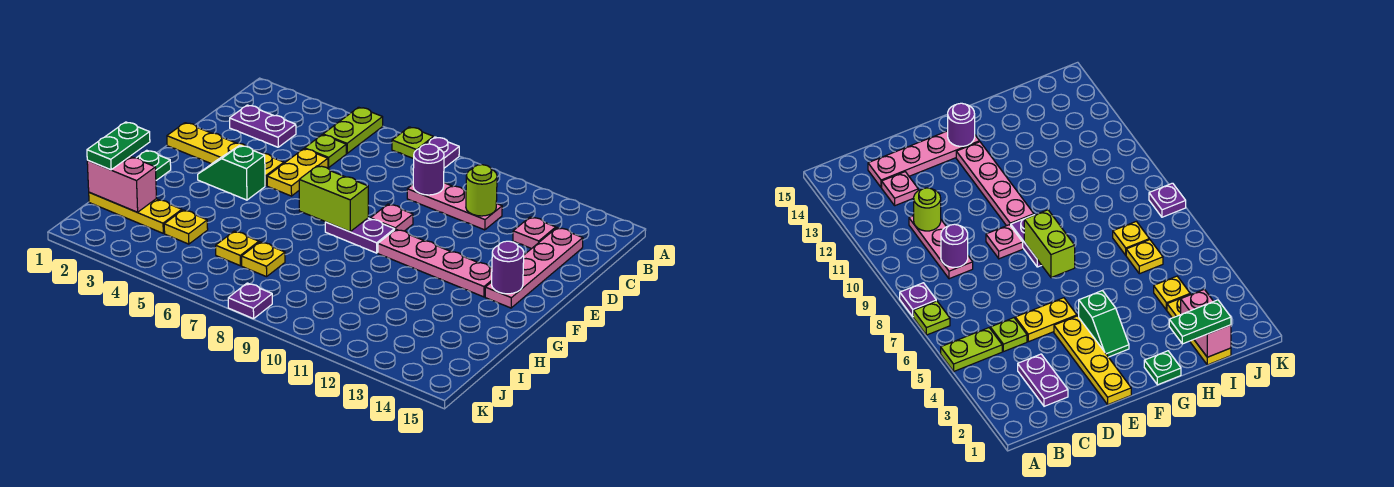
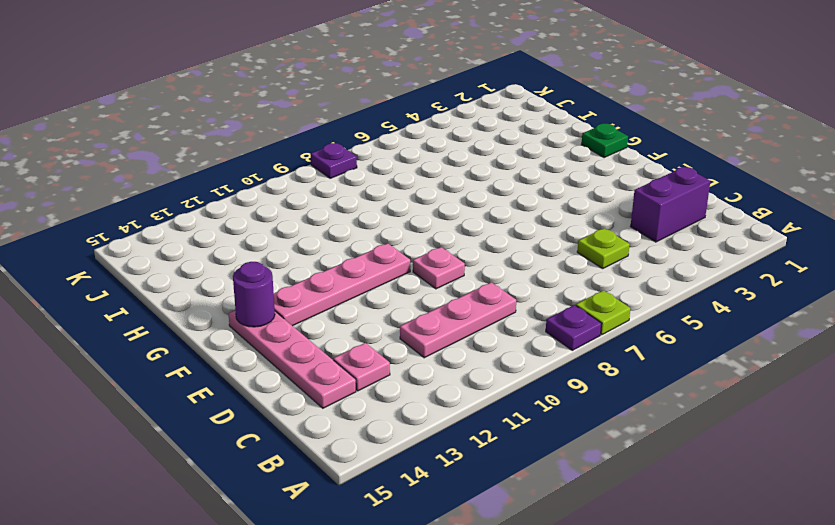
purple brick C2:C3 level 1 -> purple plate C2:C3 level 1
none -> lime plate A5:B5 level 1
none -> yellow plate D5:E5 level 1
none -> yellow plate E1:E4 level 1

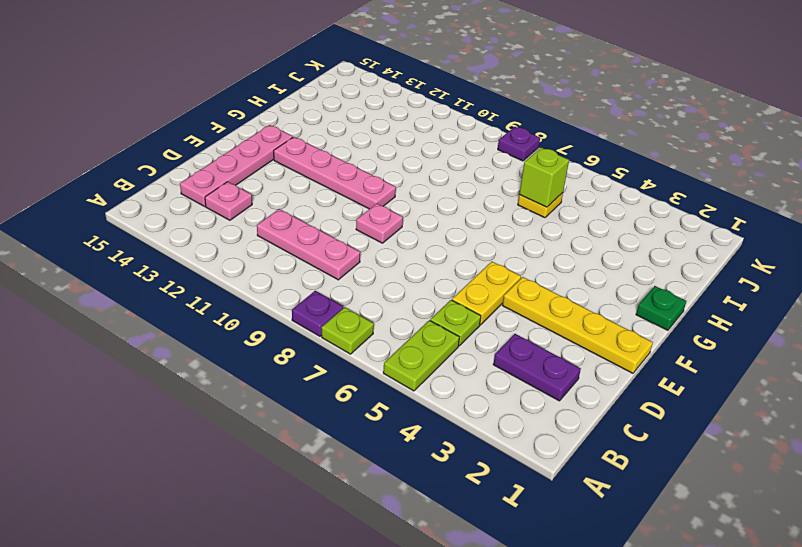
lime brick I6 level 2 -> none
none -> green slope F3:F4 level 1 top 4
none -> purple plate F8:F9 level 1
none -> yellow plate I1:I3 level 1

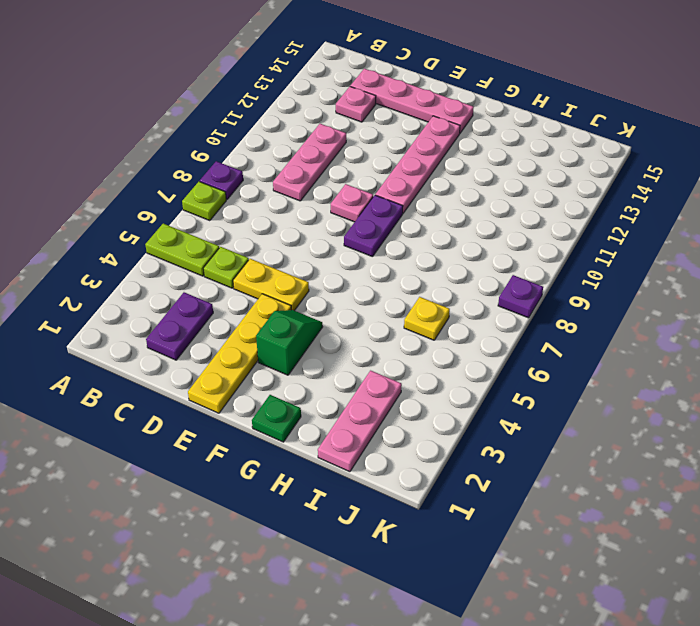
green slope F3:F4 level 1 top 3 -> green slope F3:F4 level 1 top 4
pink plate I1:I3 level 1 -> yellow plate I1:I3 level 1
none -> yellow plate I4 level 1
none -> yellow plate I7 level 1
none -> purple round brick C9 level 2

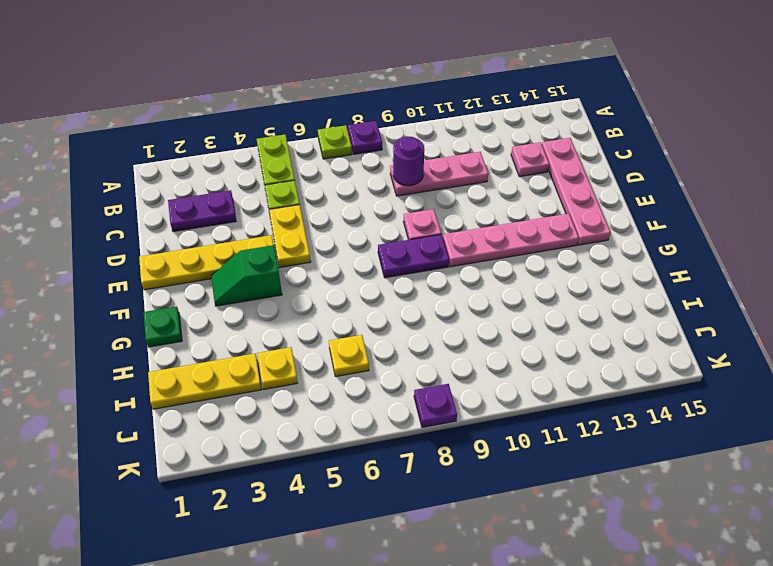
none -> yellow plate I7 level 1
none -> lime round brick C11 level 2
none -> lime brick F7:F8 level 2

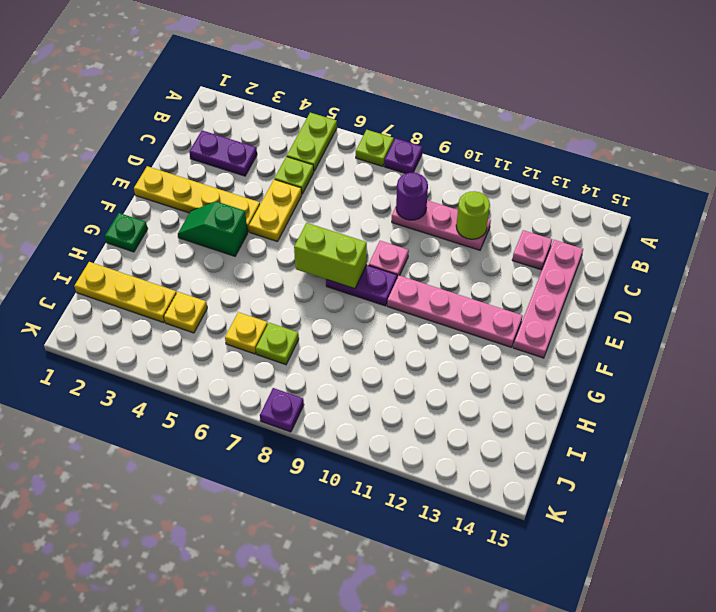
lime plate I7 level 1 -> yellow plate I7 level 1
none -> purple round brick F14 level 2
none -> pink brick I1:I2 level 2
none -> green plate H1:I1 level 3

